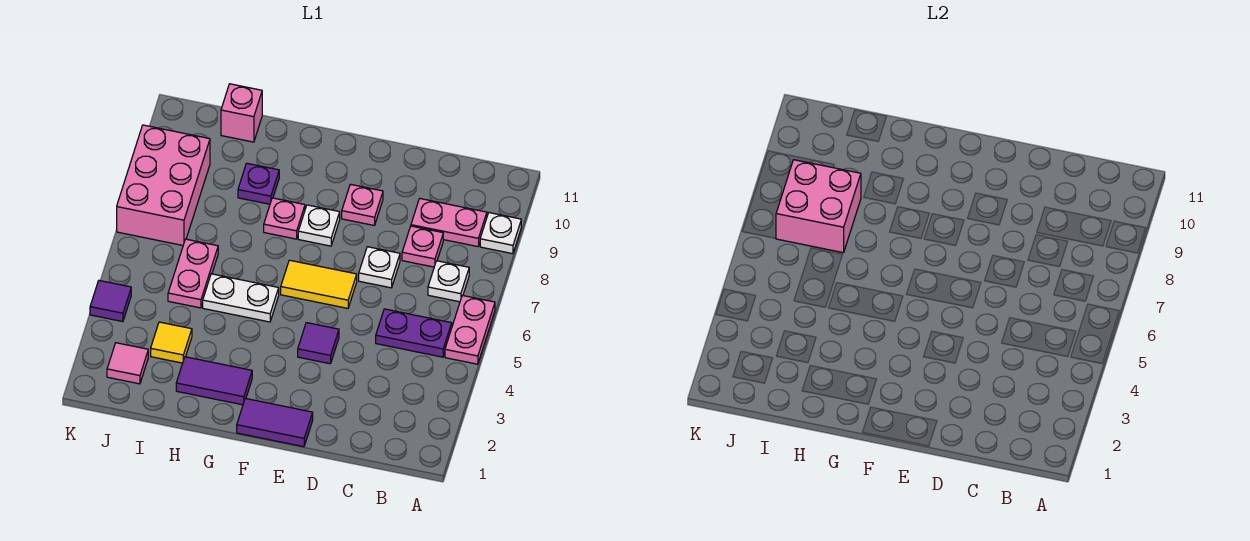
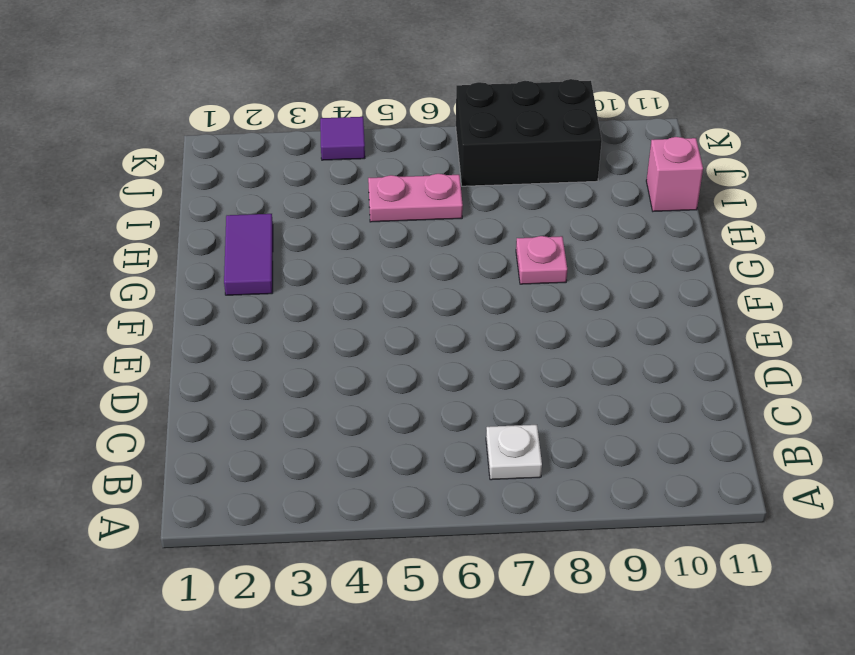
black brick J7:K9 level 1 -> pink brick J7:K9 level 1
none -> pink plate A5:A6 level 1
none -> white plate A9 level 1
none -> purple plate B5:C5 level 1

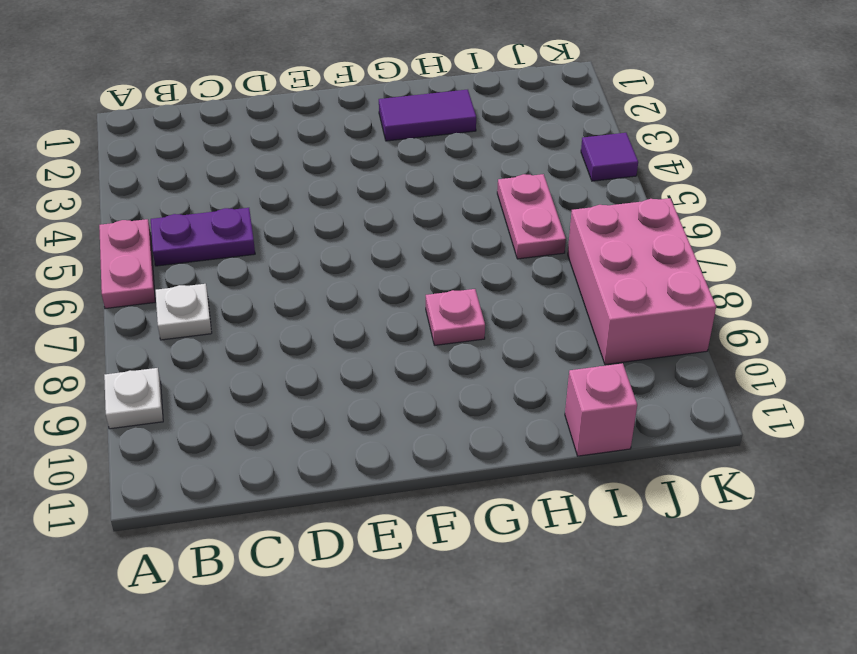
none -> pink plate B9:C9 level 1
none -> pink plate C8 level 1
none -> white plate D7 level 1

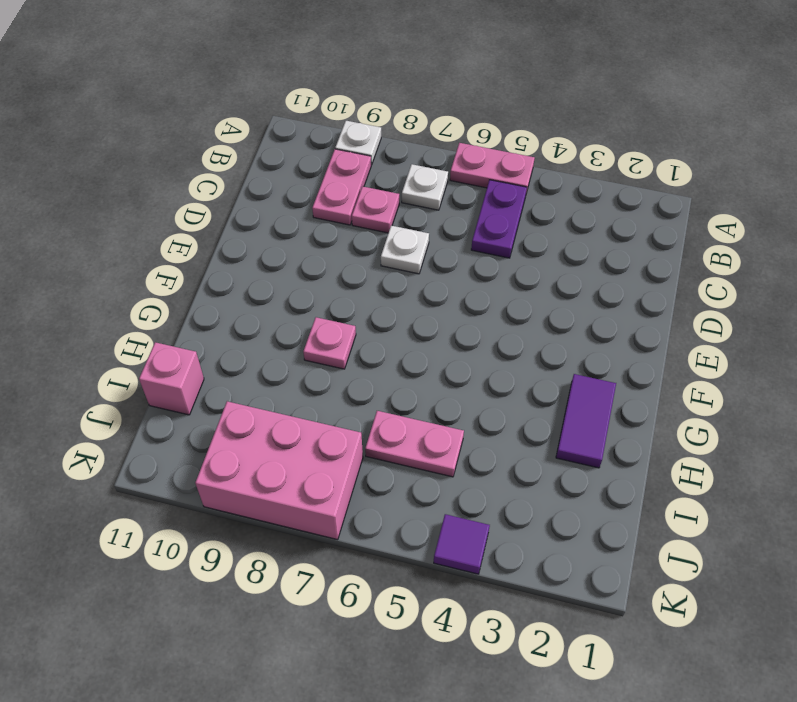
none -> purple tile E1:F1 level 1
none -> purple tile E4 level 1
none -> yellow tile E6:F6 level 1

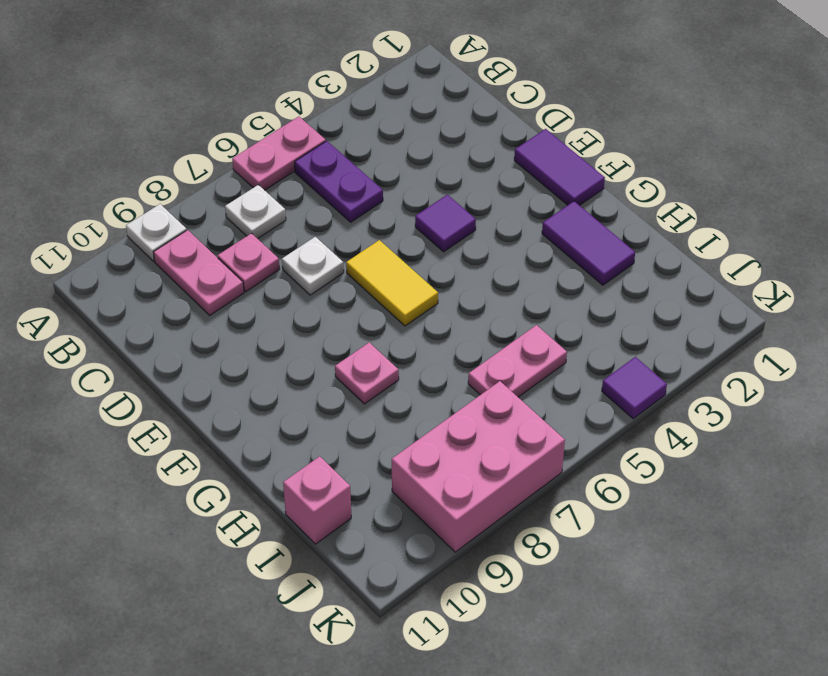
none -> pink plate E9 level 1
none -> white plate F8 level 1
none -> white plate G5:H5 level 1

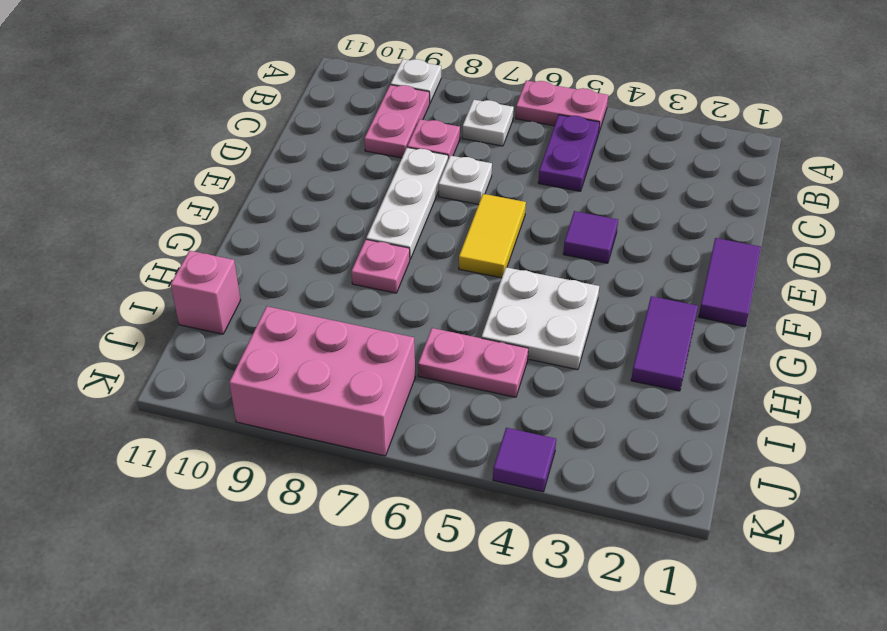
white plate D8:F8 level 1 -> white plate F8 level 1
white plate G4:H5 level 1 -> white plate G5:H5 level 1
none -> pink plate E9 level 1
none -> purple plate H9 level 1
none -> yellow tile I3 level 1

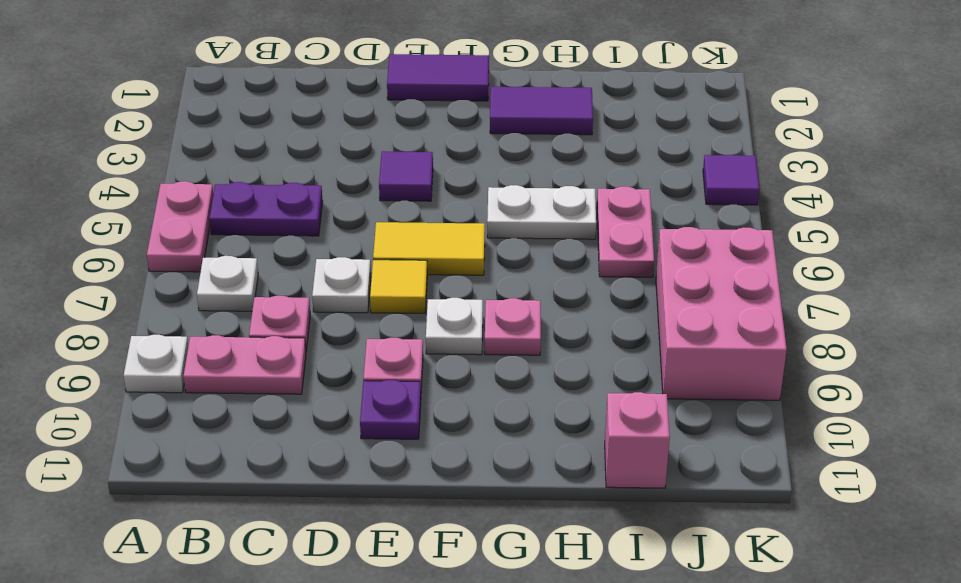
yellow tile E7 level 1 -> yellow tile I3 level 1
purple plate E10 level 1 -> purple plate H9 level 1
none -> pink tile J2 level 1
none -> pink brick I7:J8 level 2

